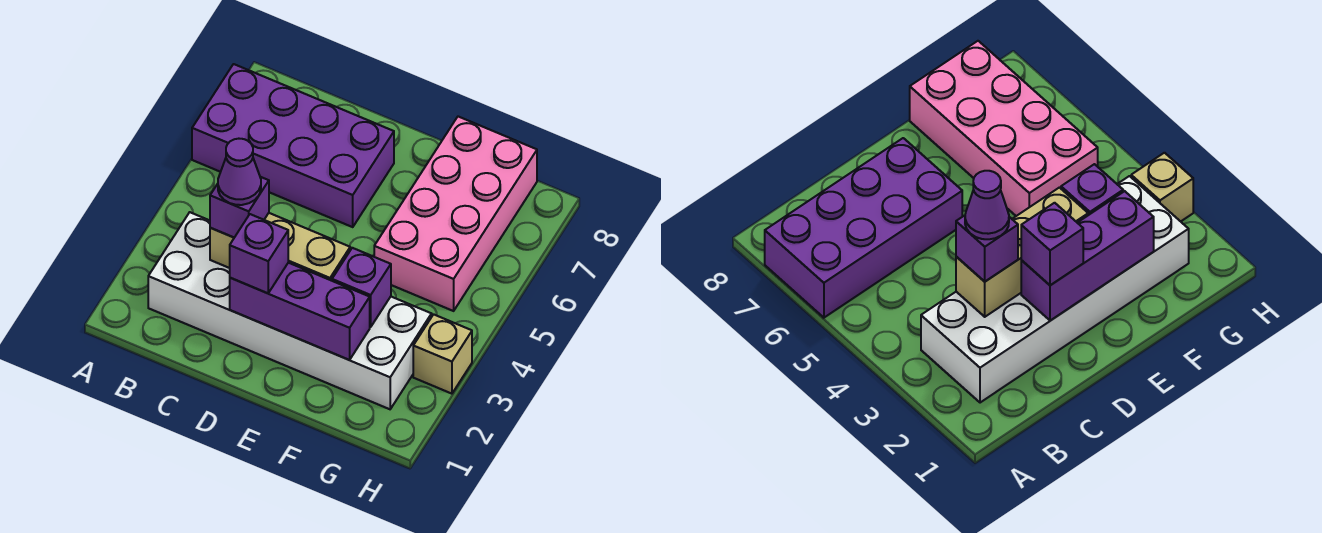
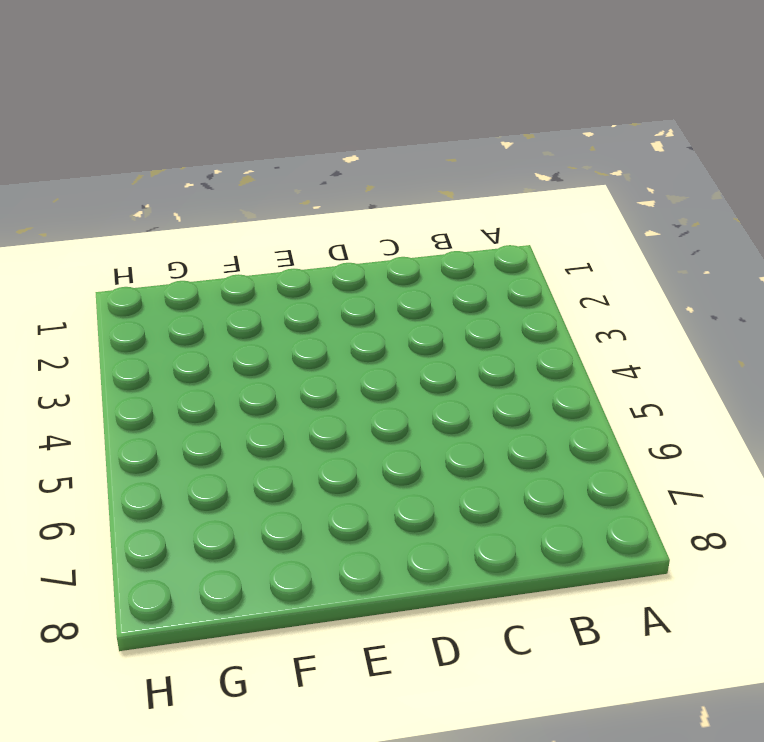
none -> purple brick A6:D7 level 1
none -> white brick B2:G3 level 1

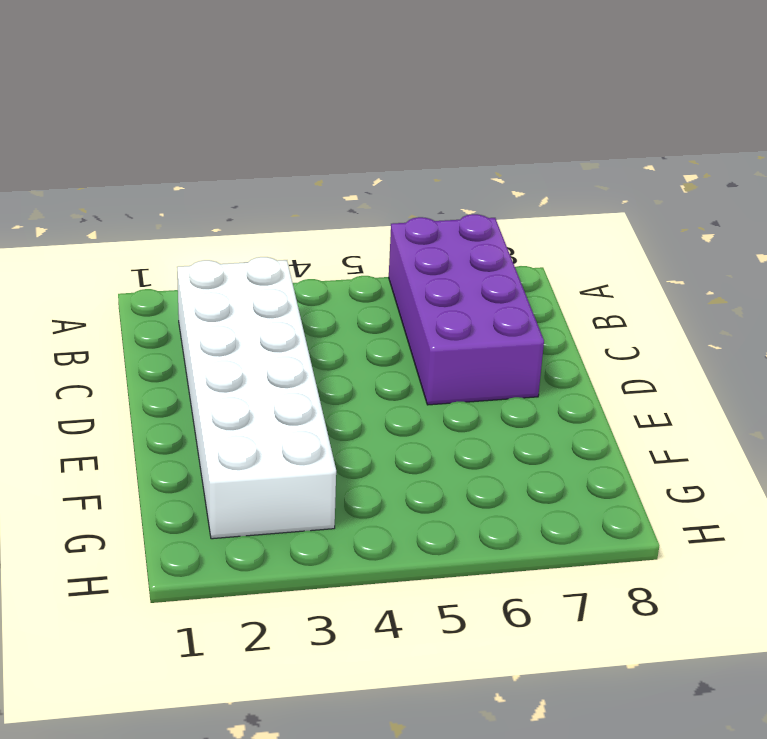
none -> pink brick F5:G8 level 1
none -> tan brick H3 level 1

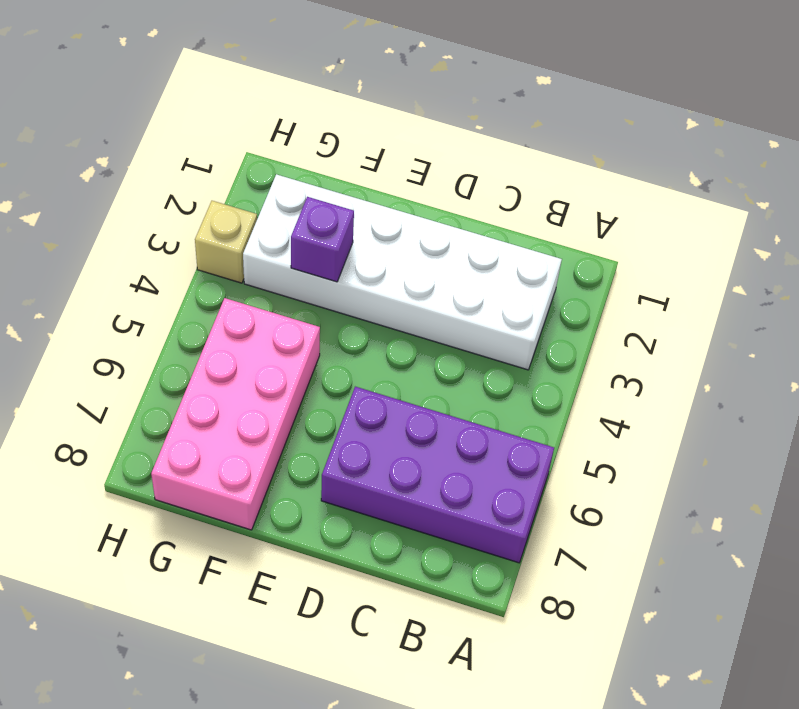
none -> tan brick C3:E3 level 2
none -> purple brick D2:F2 level 2

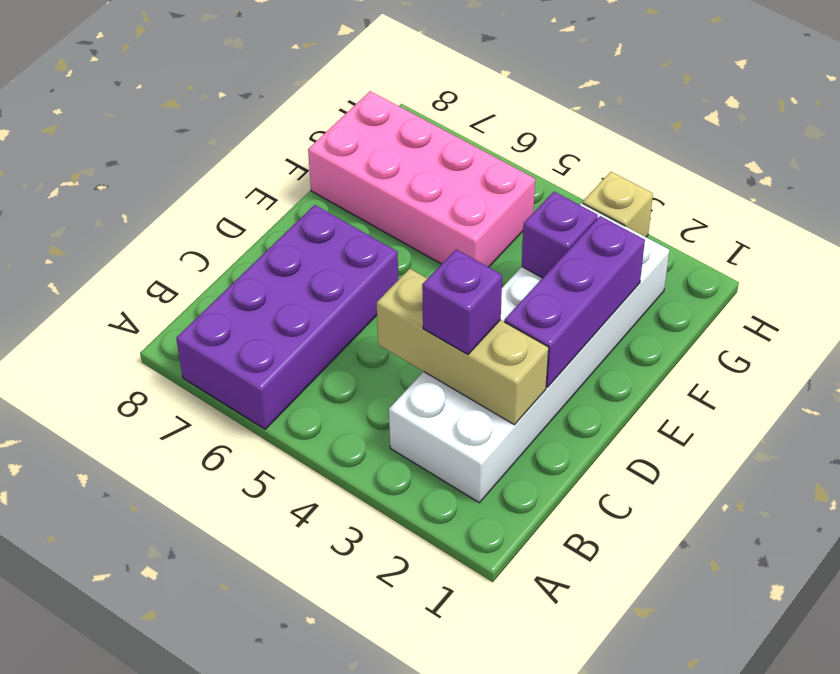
tan brick C2:C4 level 2 -> tan brick C3:E3 level 2
none -> purple brick D2 level 3
none -> purple cone C3 level 4

